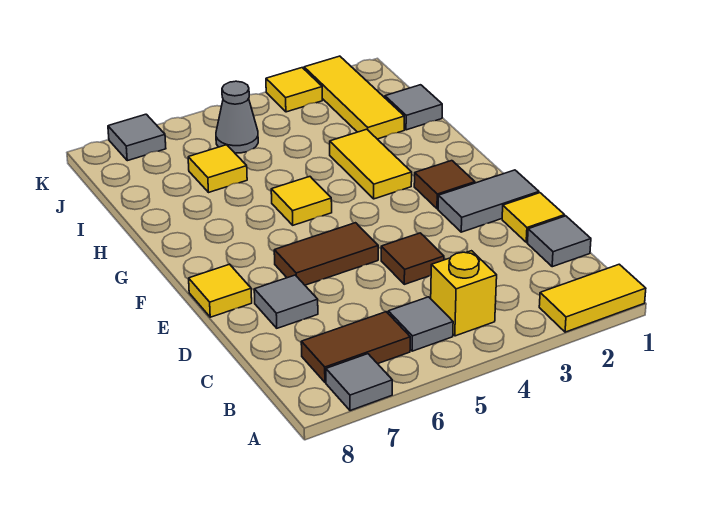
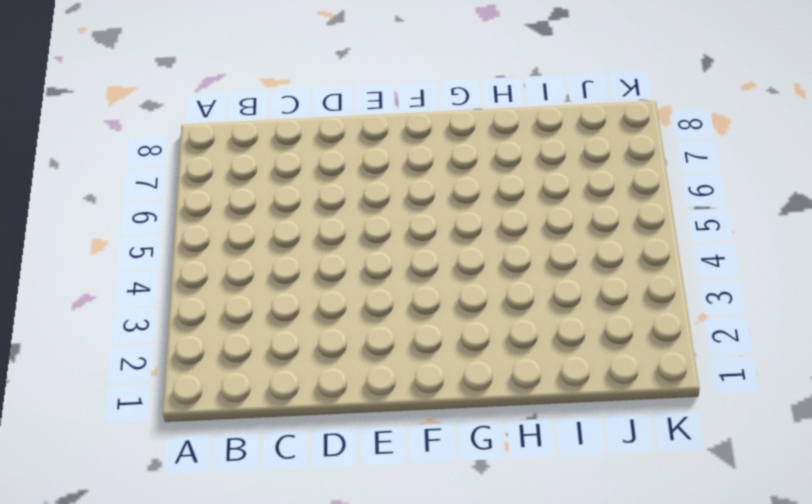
none -> yellow tile A1:A2 level 1
none -> grey tile A7 level 1
none -> yellow brick B4 level 1

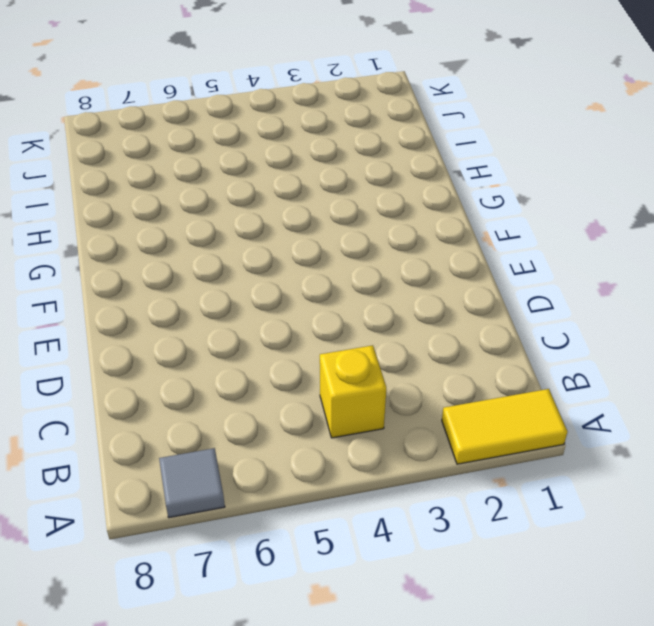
none -> grey tile B5 level 1
none -> brown tile B6:B7 level 1
none -> grey tile C1 level 1

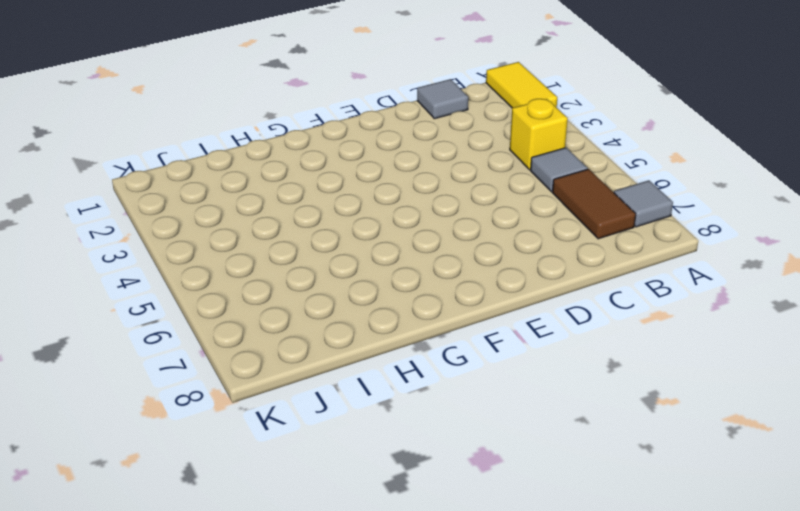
none -> yellow tile D1 level 1
none -> brown tile D4 level 1
none -> grey tile D7 level 1

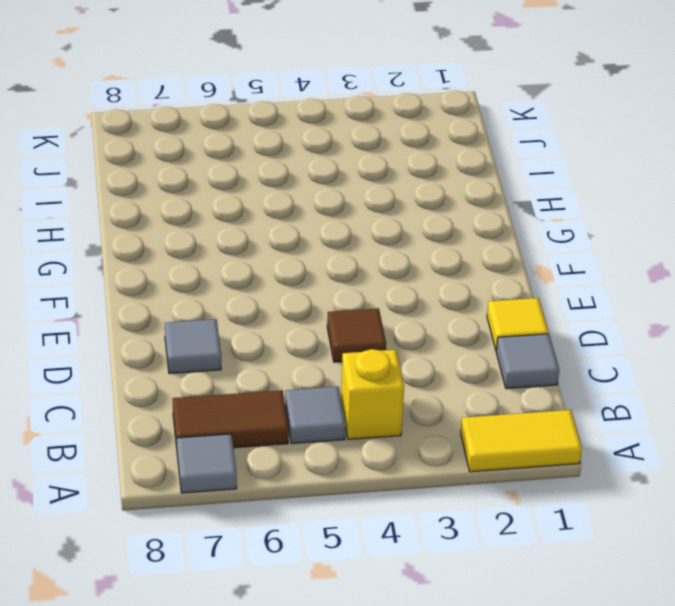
none -> grey tile E1:E2 level 1
none -> brown tile E5:E6 level 1
none -> yellow tile E8 level 1

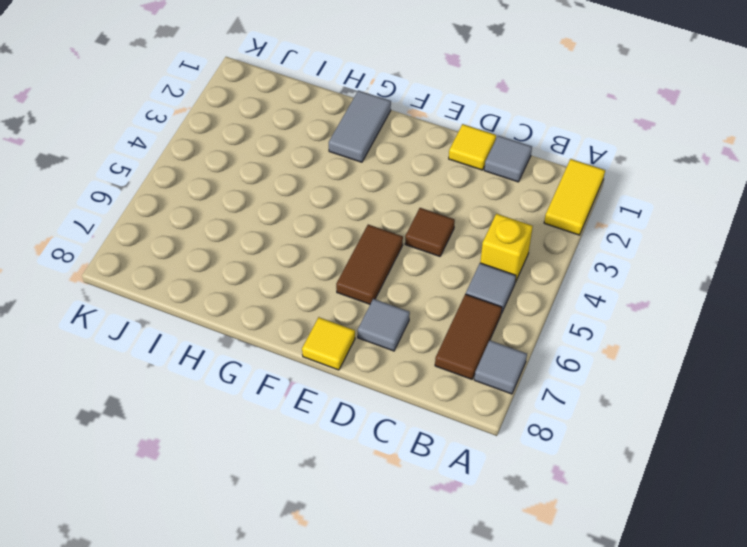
grey tile G1:G2 level 1 -> grey tile E1:E2 level 1
none -> brown tile F2 level 1
none -> yellow tile G3:H3 level 1
none -> yellow tile G5 level 1

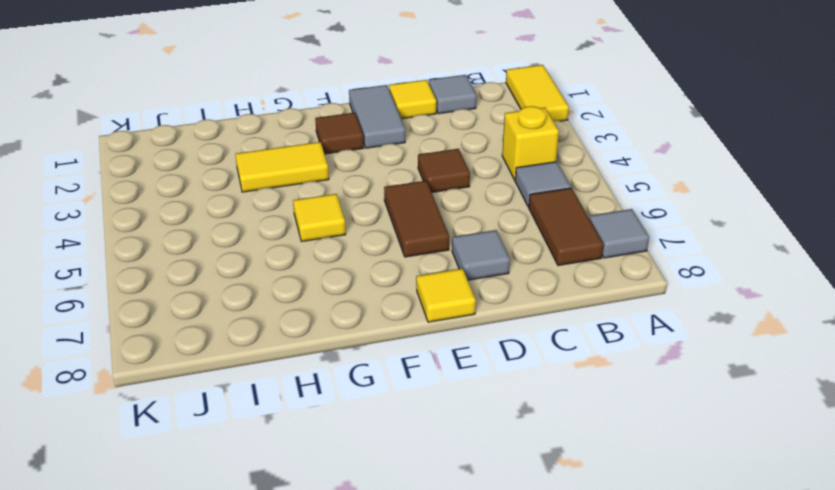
none -> grey tile I1 level 1
none -> yellow tile I2:K2 level 1
none -> yellow tile I6 level 1

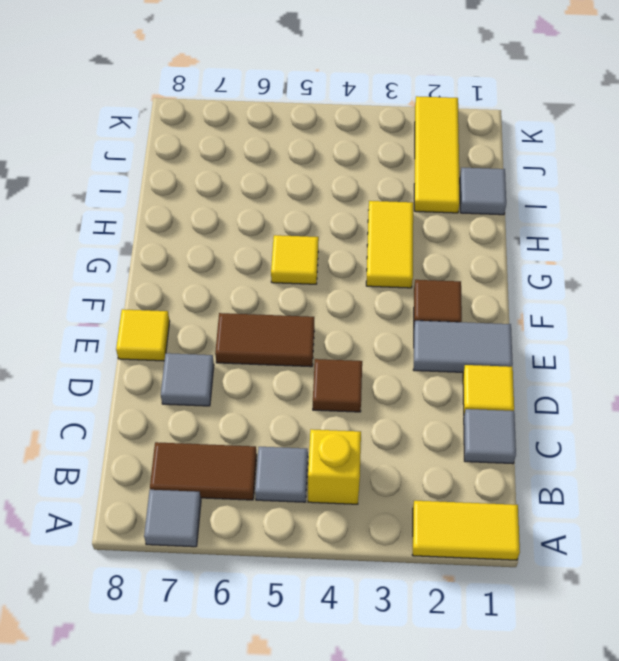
none -> yellow tile I6 level 1
none -> grey cone J5 level 1
none -> yellow tile K3 level 1

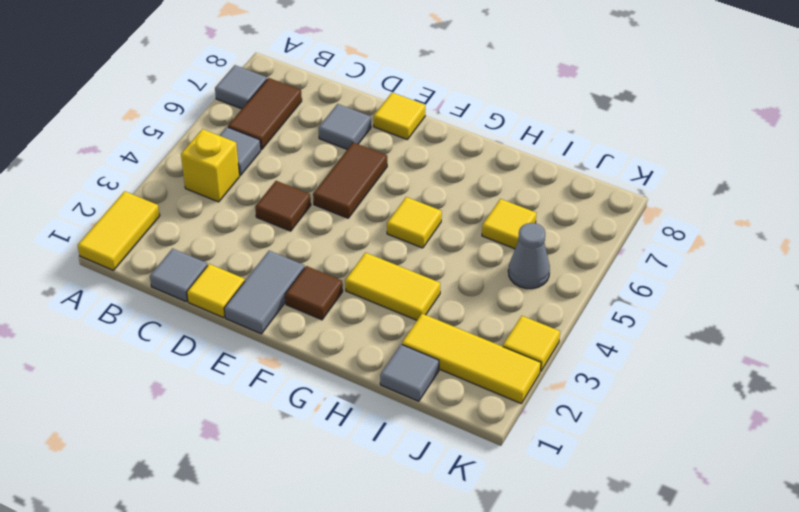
none -> grey tile K7 level 1

